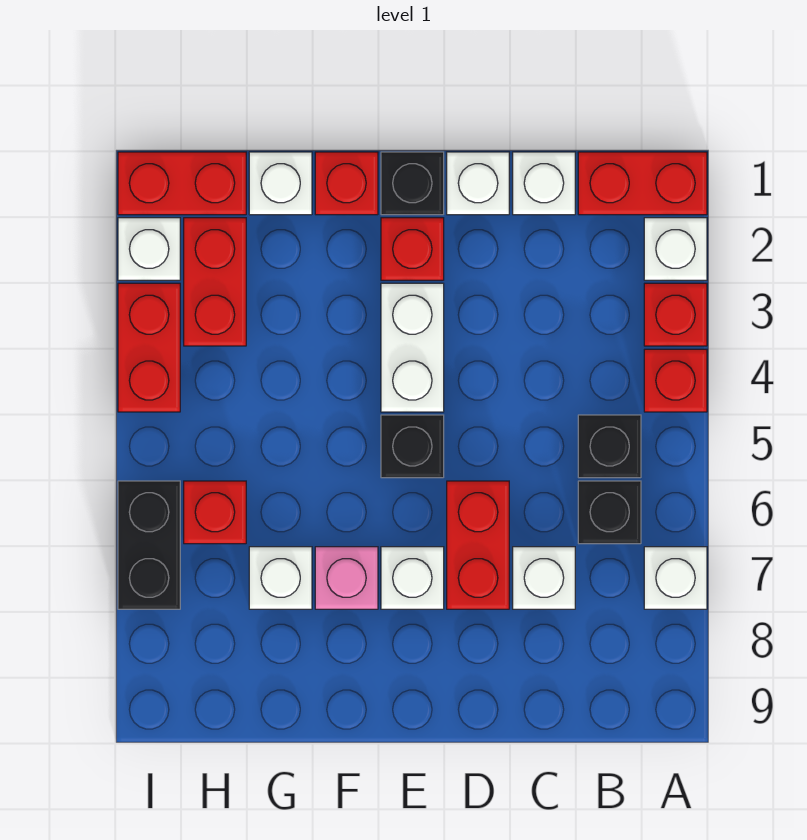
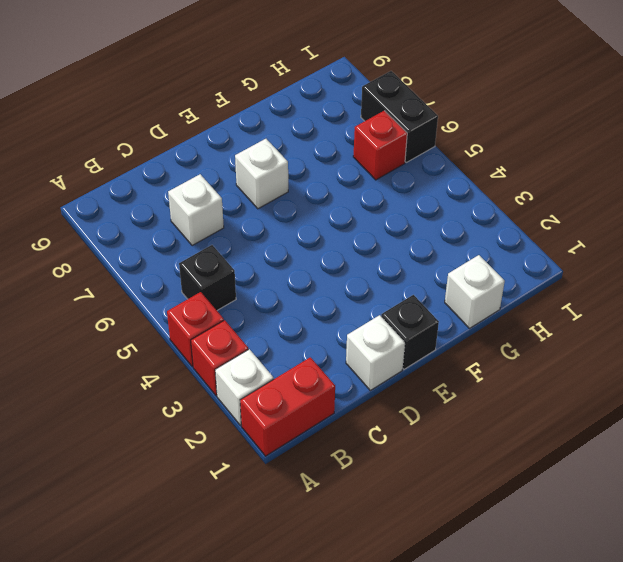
none -> white brick A7 level 1
none -> black brick B6 level 1
none -> white brick C1 level 1

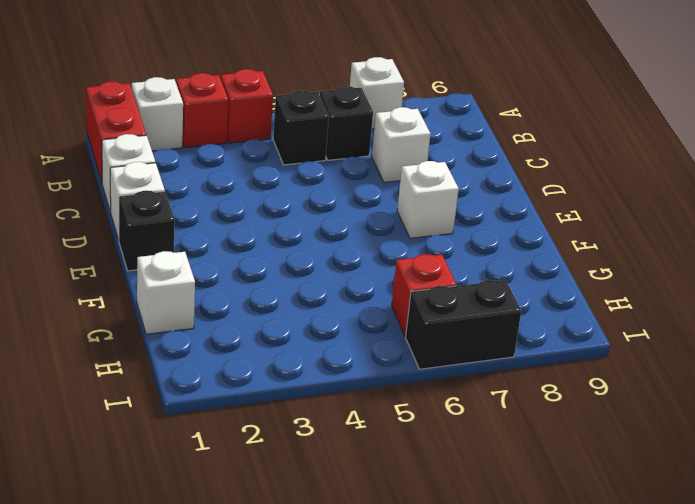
none -> red brick D6:D7 level 1
none -> red brick E2 level 1
none -> white brick E3:E4 level 1

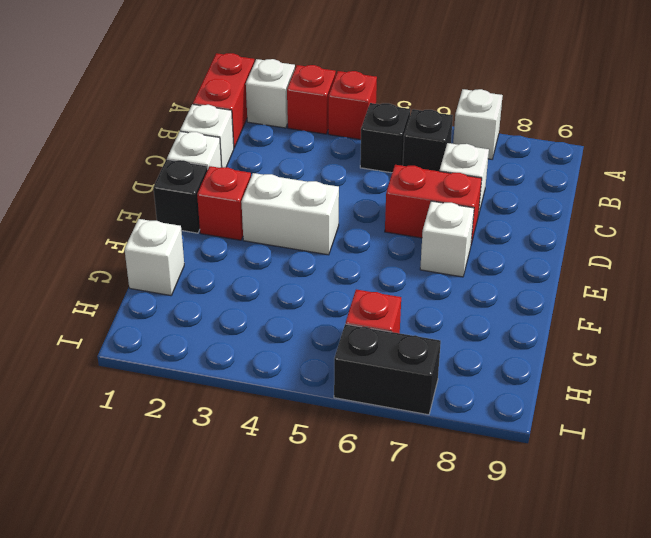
none -> black brick E5 level 1
none -> red brick F1 level 1
none -> pink brick F7 level 1

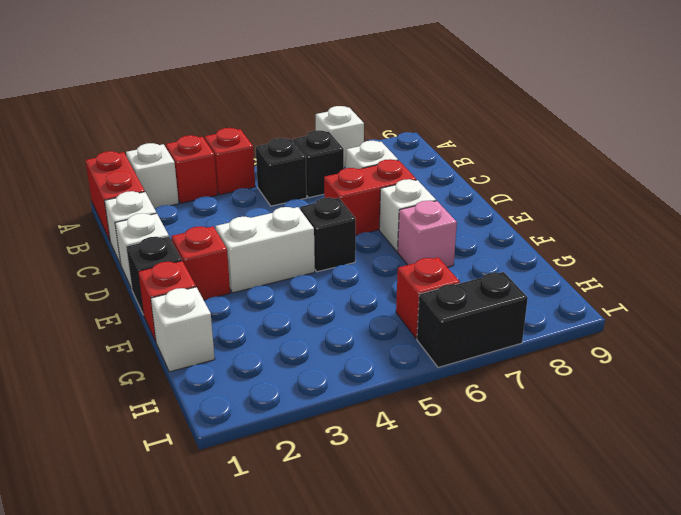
none -> white brick G7 level 1
none -> red brick H1:I1 level 1
none -> red brick H2:H3 level 1

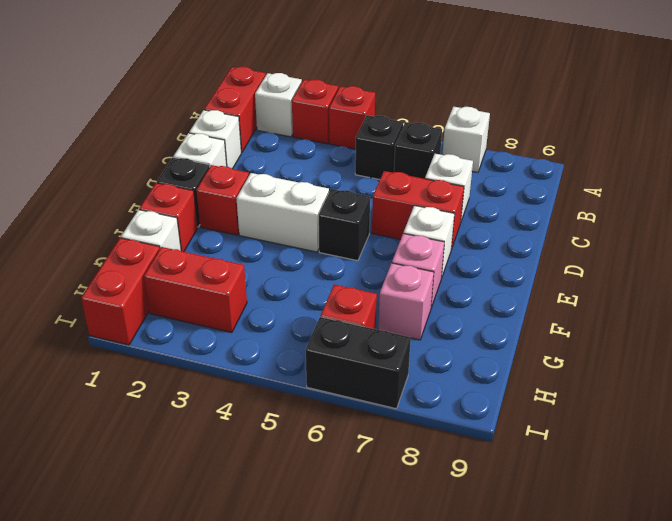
pink brick G7 level 1 -> white brick G7 level 1
none -> white brick I2 level 1
none -> red brick I3:I4 level 1

